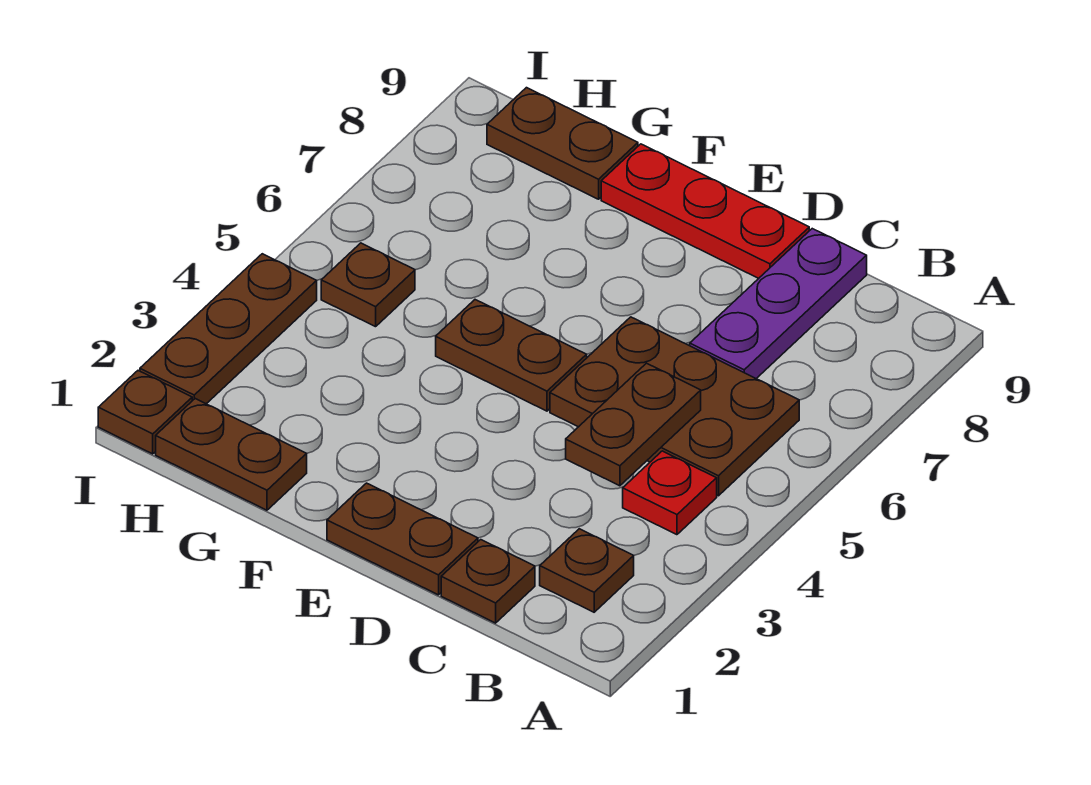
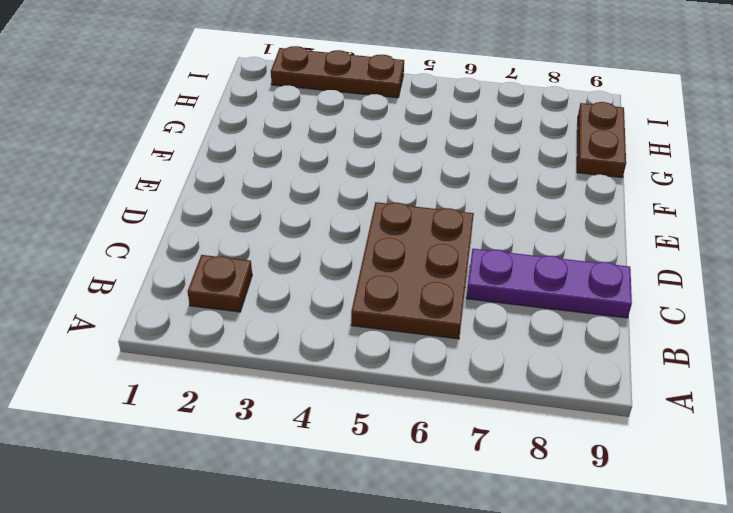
none -> red plate B4 level 1
none -> brown plate C1 level 1
none -> brown plate D1:E1 level 1

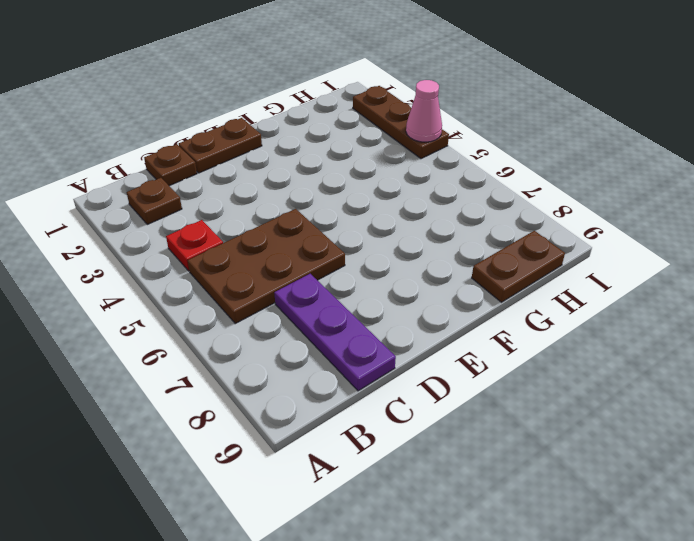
pink cone I4 level 2 -> none
none -> red plate D9:F9 level 1
none -> brown plate E5:F5 level 1
none -> brown plate G1:H1 level 1

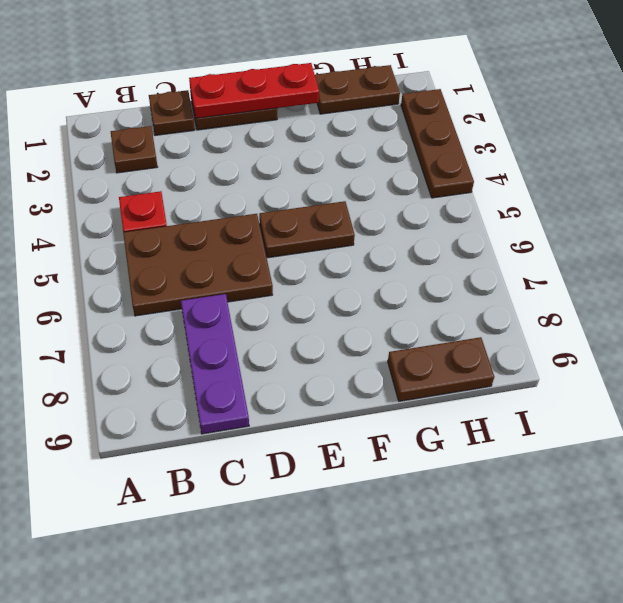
red plate D1:F1 level 2 -> red plate D9:F9 level 1
none -> brown plate H5 level 1
none -> brown plate I1 level 1
none -> brown plate C4:C5 level 2

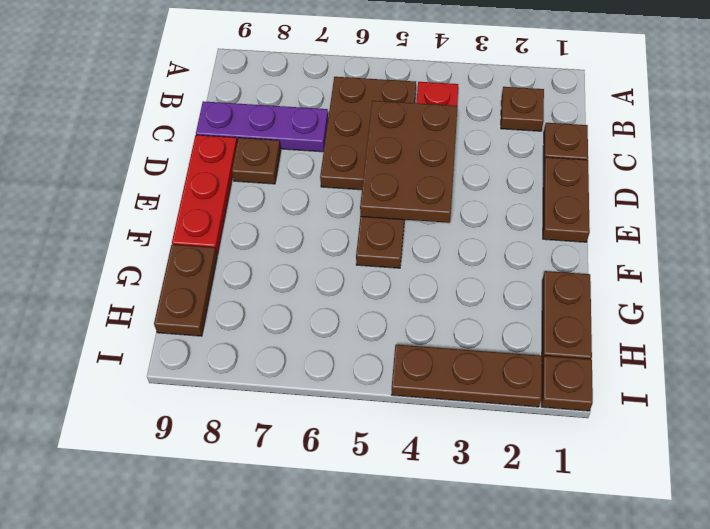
brown plate C4:E5 level 2 -> brown plate C4:C5 level 2
brown plate D8 level 1 -> brown plate H5 level 1

